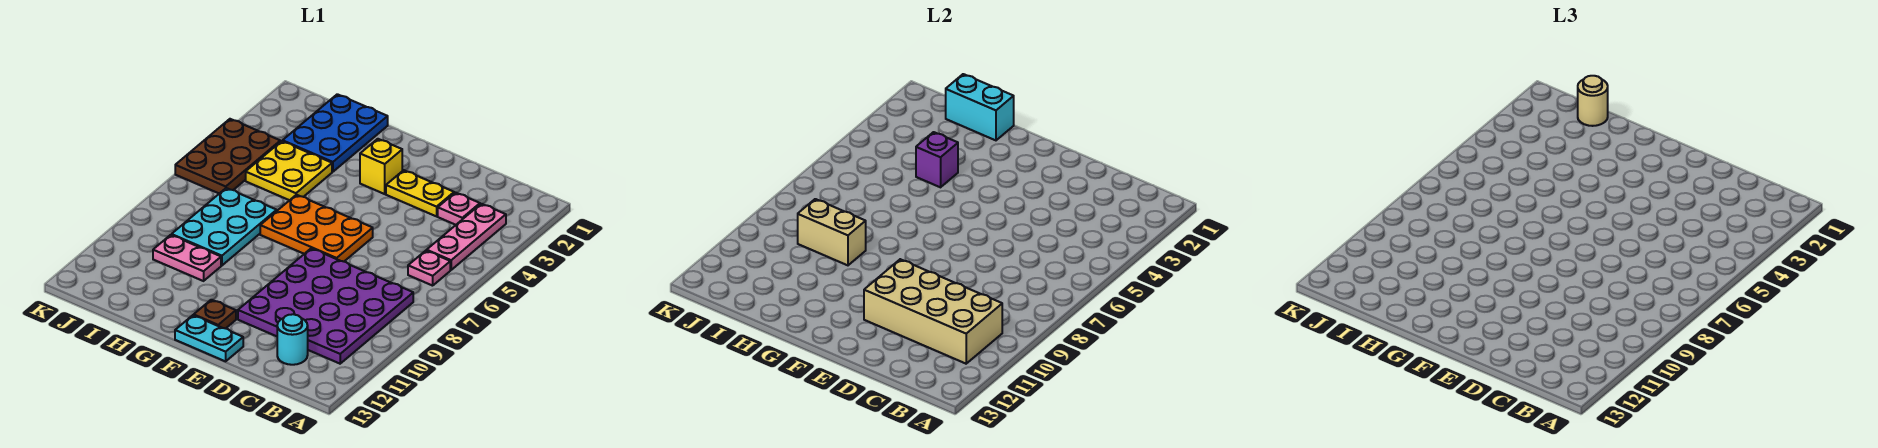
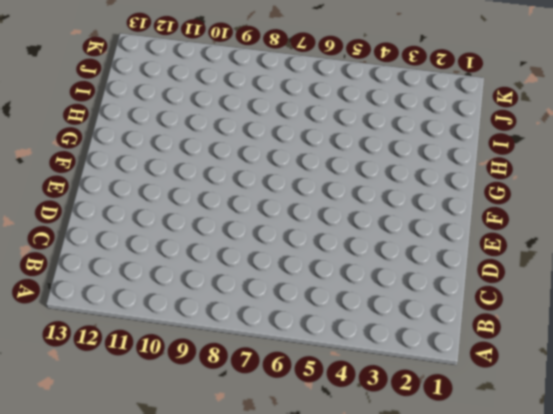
none -> pink plate B3:B5 level 1
none -> pink plate B6 level 1
none -> purple plate B8:E11 level 1

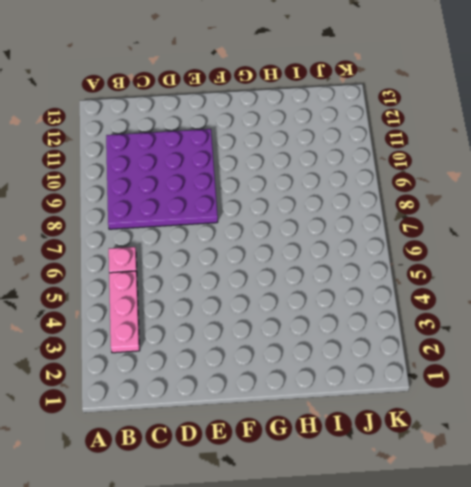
none -> pink plate C3 level 1
none -> cyan round brick C12 level 1
none -> yellow plate D3:E3 level 1

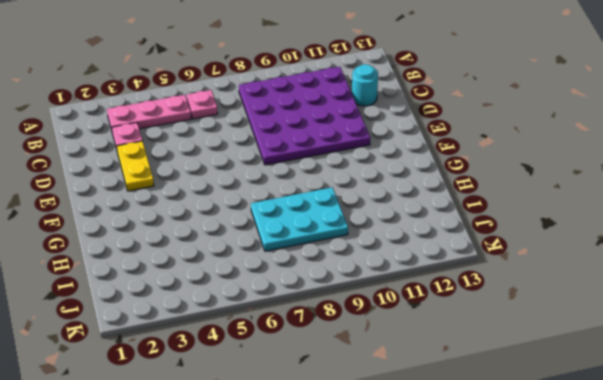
none -> orange plate E6:G7 level 1
none -> cyan plate E13:F13 level 1
none -> yellow brick F3 level 1

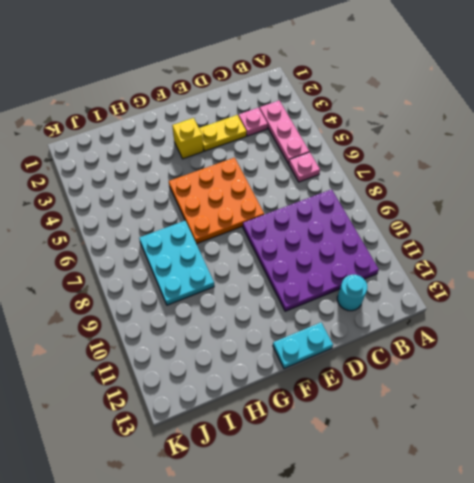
orange plate E5:G7 level 1 -> orange plate E6:G7 level 1
none -> brown plate F12 level 1
none -> blue plate H1:I3 level 1
none -> yellow plate H4:I5 level 1

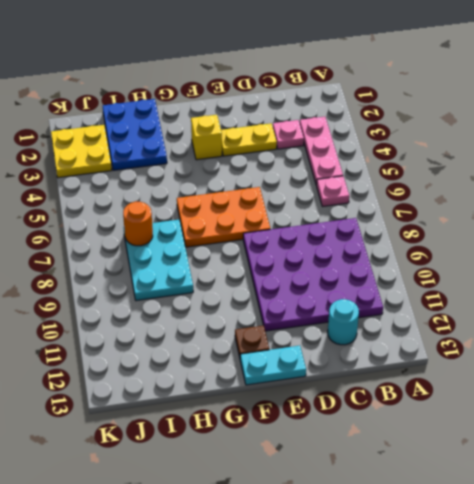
orange round brick I7 level 2 -> none
yellow plate J2:K3 level 1 -> yellow plate H4:I5 level 1
none -> pink plate H10:I10 level 1
none -> brown plate J4:K6 level 1
none -> tan brick B10:E11 level 2

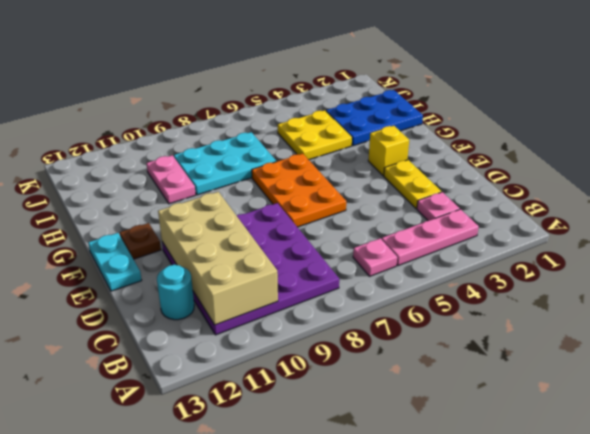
none -> brown plate J4:K6 level 1
none -> cyan brick H1:I1 level 2
none -> purple brick H4 level 2

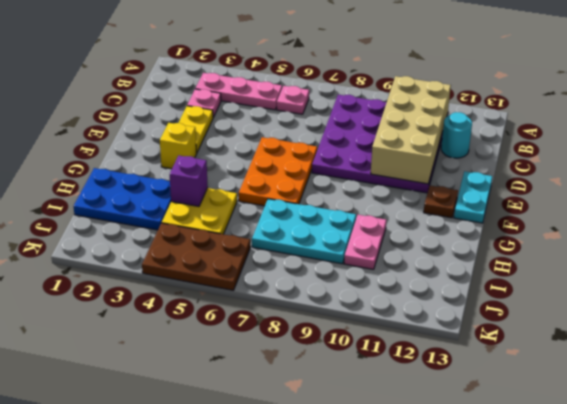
none -> cyan brick H1:I1 level 2
none -> tan brick H9:I9 level 2
none -> tan round brick I1 level 3

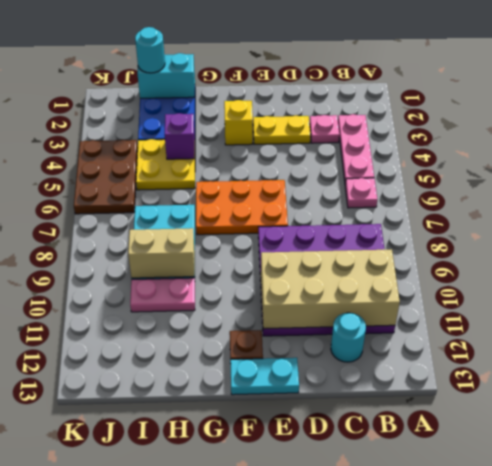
cyan round brick I1 level 3 -> tan round brick I1 level 3

